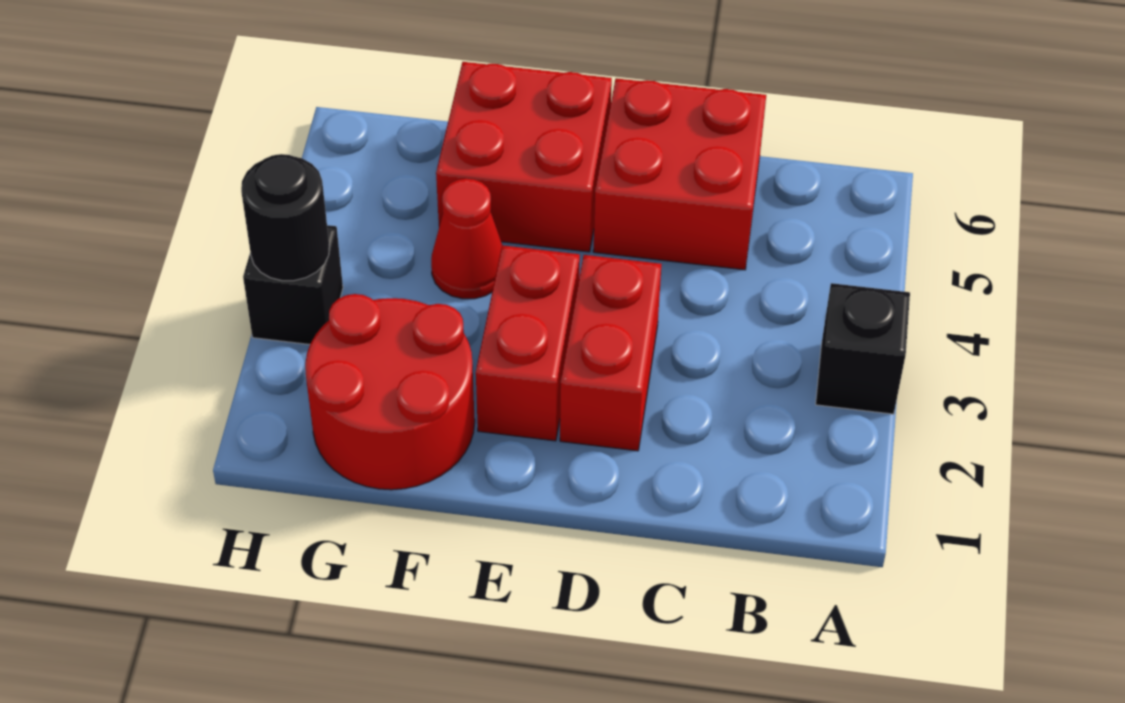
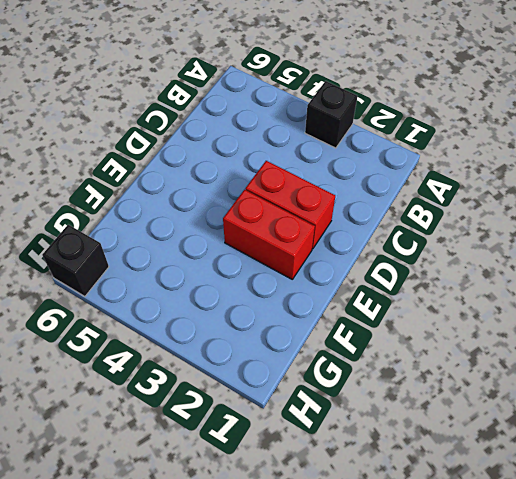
black brick H6 level 1 -> black brick H3 level 1
none -> red brick C5:D6 level 1
none -> red brick E5:F6 level 1

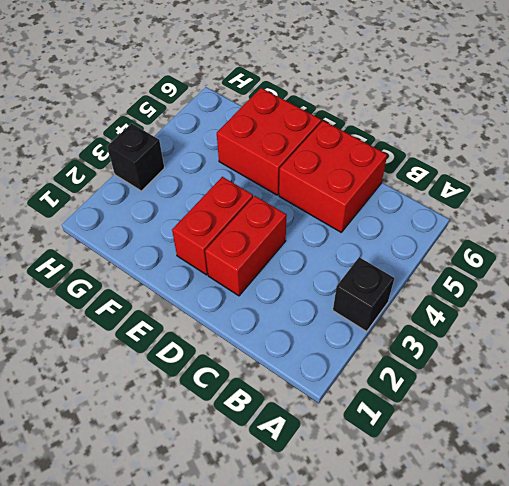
none -> red round brick F1:G2 level 1
none -> red cone F4 level 1

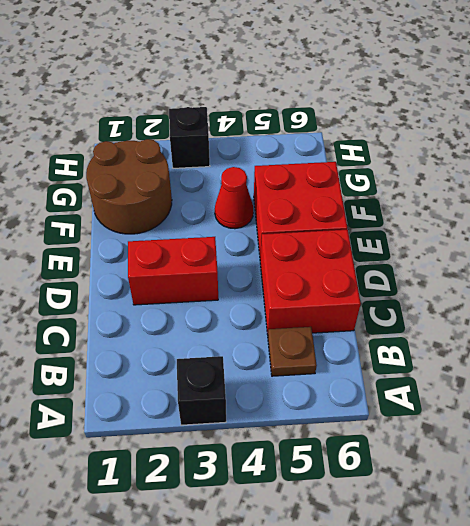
brown plate B5 level 1 -> none
brown round brick F1:G2 level 1 -> red round brick F1:G2 level 1
none -> red brick E2:E3 level 1
none -> black round brick H3 level 2

